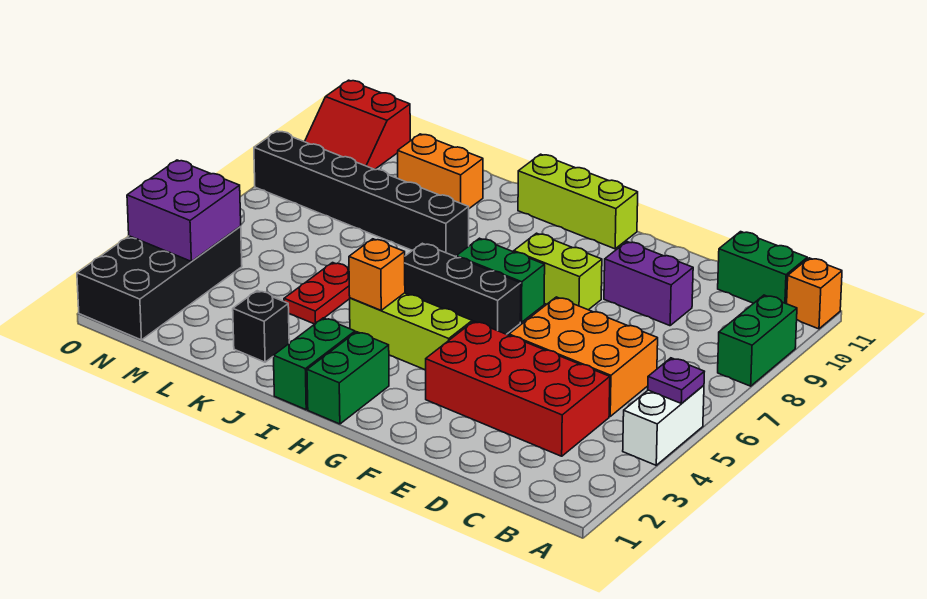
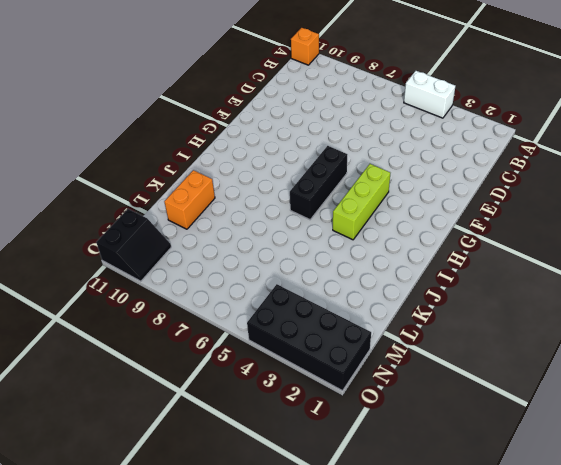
black slope N10:O11 level 1 top 11 -> red slope N10:O11 level 1 top 11
none -> green brick A8:A9 level 1
none -> green brick B11:C11 level 1
none -> red brick C3:F4 level 1

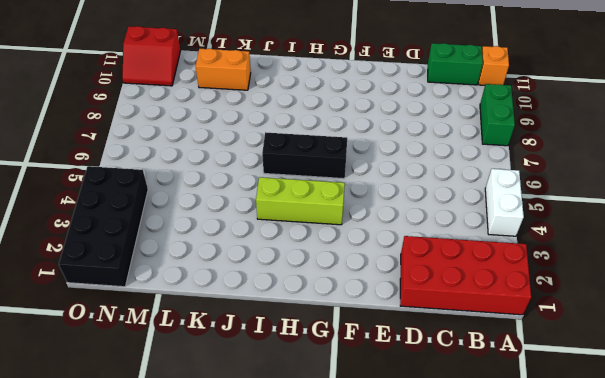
red brick A1:D2 level 1 -> red brick C3:F4 level 1
none -> orange brick C5:E6 level 1
none -> purple brick D9:E9 level 1
none -> lime brick F8:G8 level 1

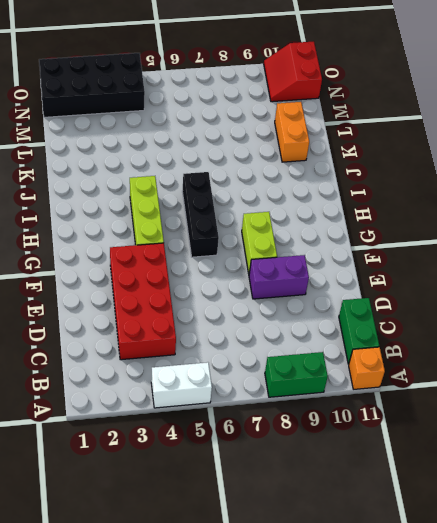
purple brick E8:E9 level 1 -> purple brick D9:E9 level 1
none -> orange brick C5:E6 level 1
none -> green brick G7:H7 level 1
none -> lime brick G11:I11 level 1

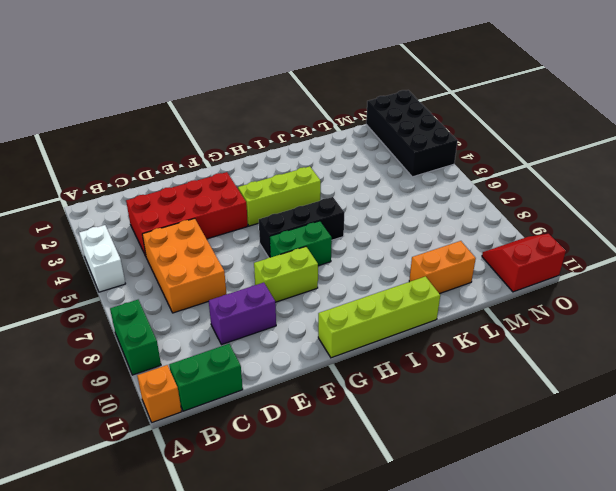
orange brick C5:D7 level 1 -> orange brick C5:E6 level 1
lime brick G11:J11 level 1 -> lime brick G11:I11 level 1
none -> green brick H1:H2 level 1
none -> green brick I1:I2 level 1
none -> black brick J8:O8 level 1

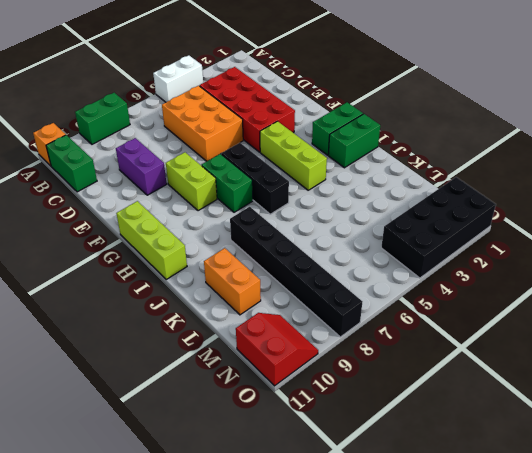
none -> black brick K2 level 1
none -> red plate K4:K5 level 1
none -> purple plate A5 level 2

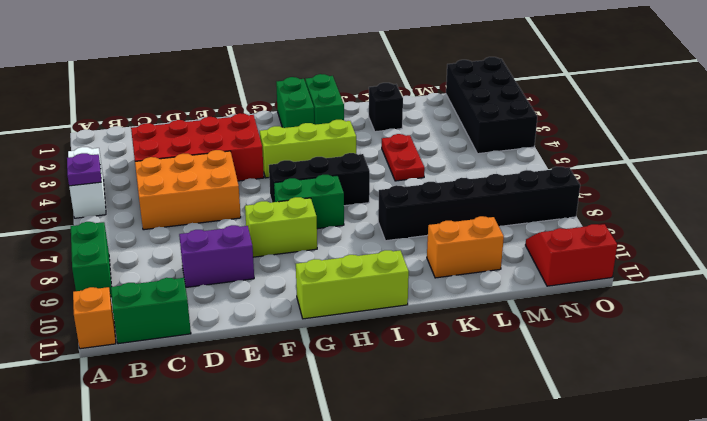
none -> orange brick I4 level 2
none -> purple brick N3:O4 level 2

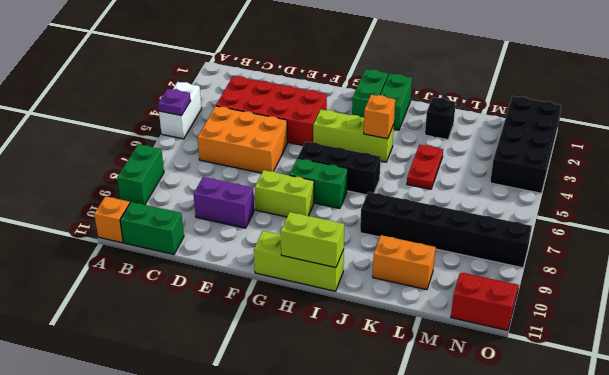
lime brick H11:I11 level 2 -> none
none -> purple brick N3:O4 level 2

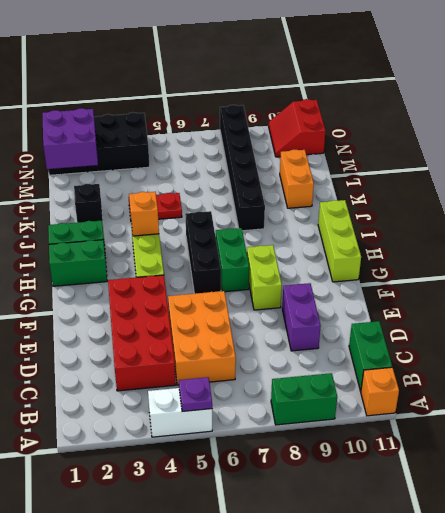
purple brick M1:N2 level 2 -> purple brick N3:O4 level 2

